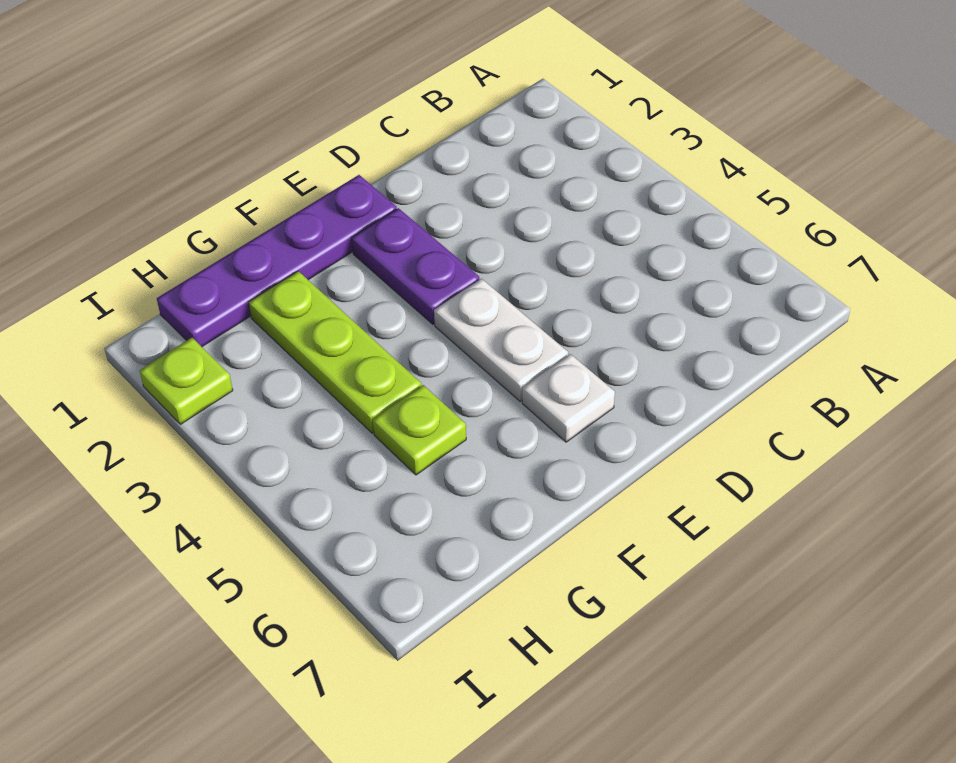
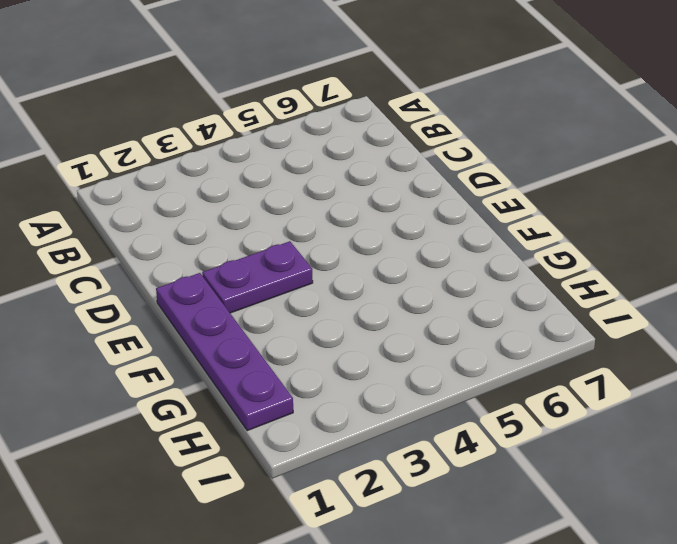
none -> white plate E4:E5 level 1
none -> white plate E6 level 1

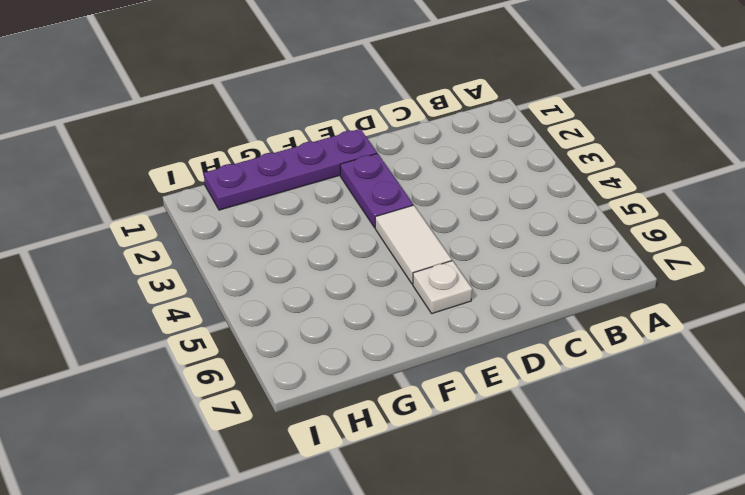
white tile E4:E5 level 1 -> white plate E4:E5 level 1
none -> lime plate G2:G4 level 1
none -> lime plate G5 level 1

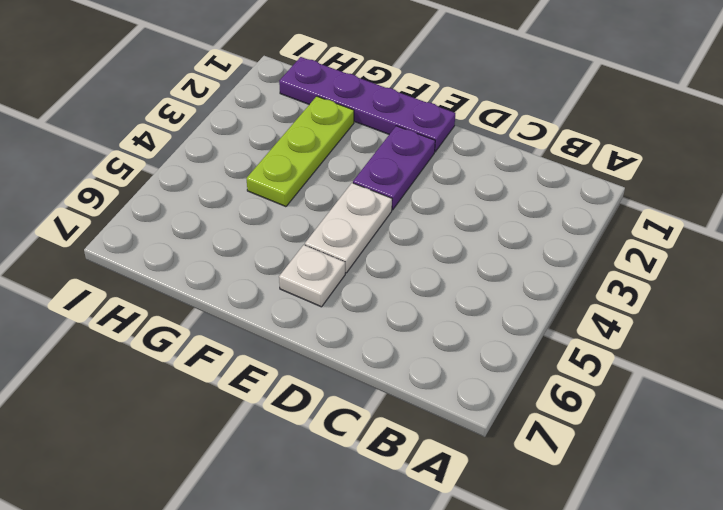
none -> lime plate G5 level 1
none -> lime plate I2 level 1

